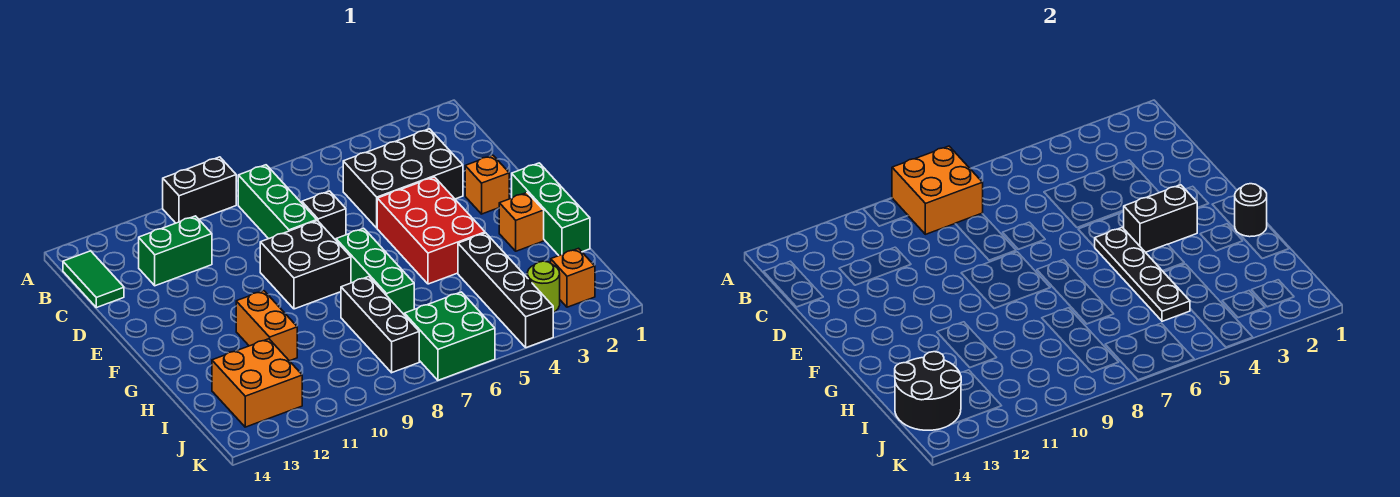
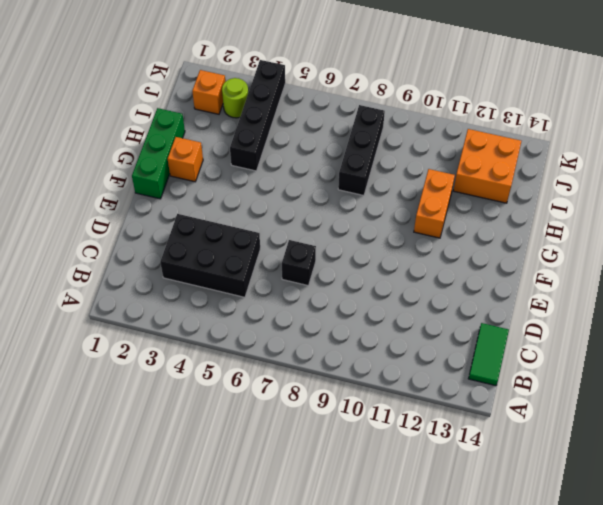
none -> black brick A9:A10 level 1
none -> green brick B8:D8 level 1
none -> green brick C11:C12 level 1

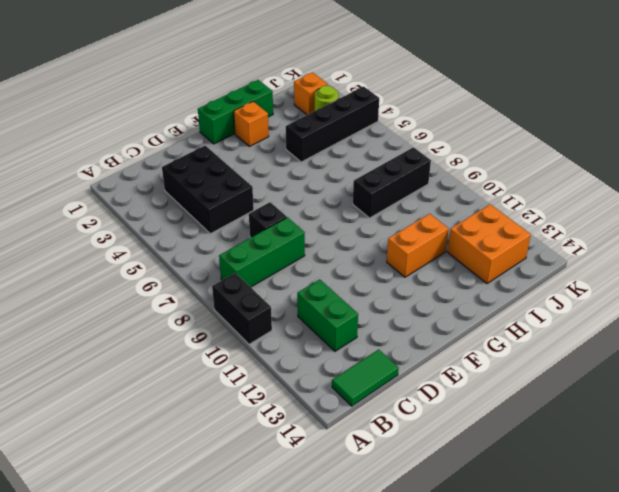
none -> orange brick E2 level 1
none -> red brick E4:G5 level 1
none -> black brick E8:F9 level 1

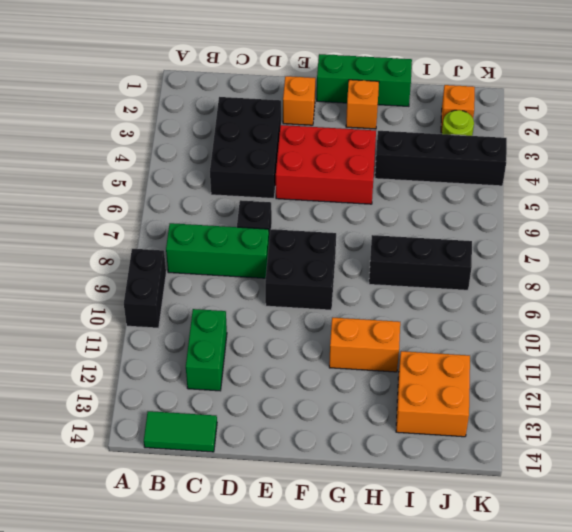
none -> green brick F7:H7 level 1
none -> green brick J6:K7 level 1
none -> orange brick A8:B9 level 2

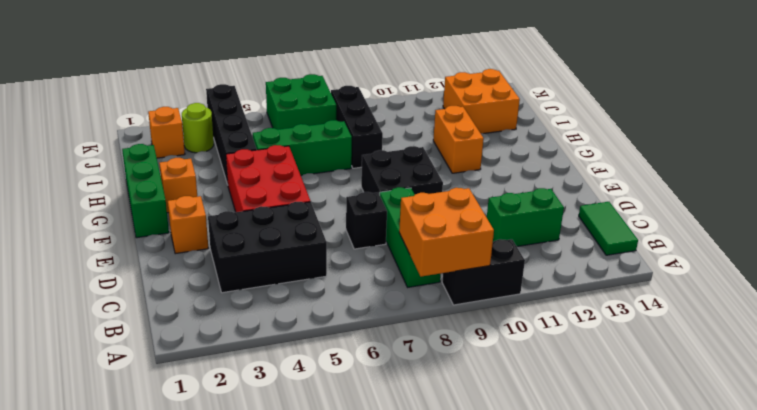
green brick H5:H7 level 1 -> green brick F7:H7 level 1
none -> black brick F3:F4 level 2
none -> black plate F5:I5 level 2
none -> black round brick G1 level 2

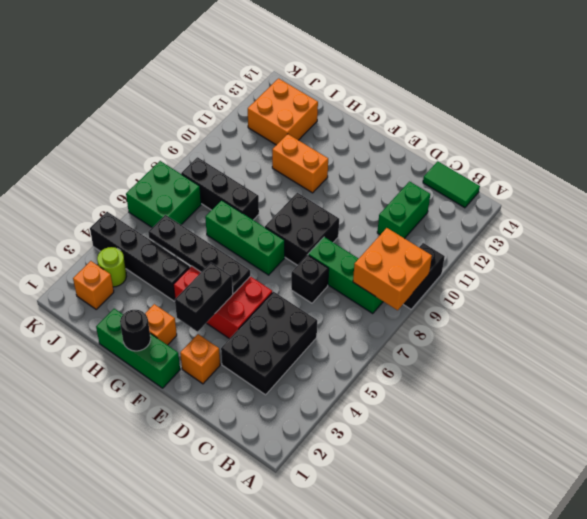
none -> black round brick I13:J14 level 2

